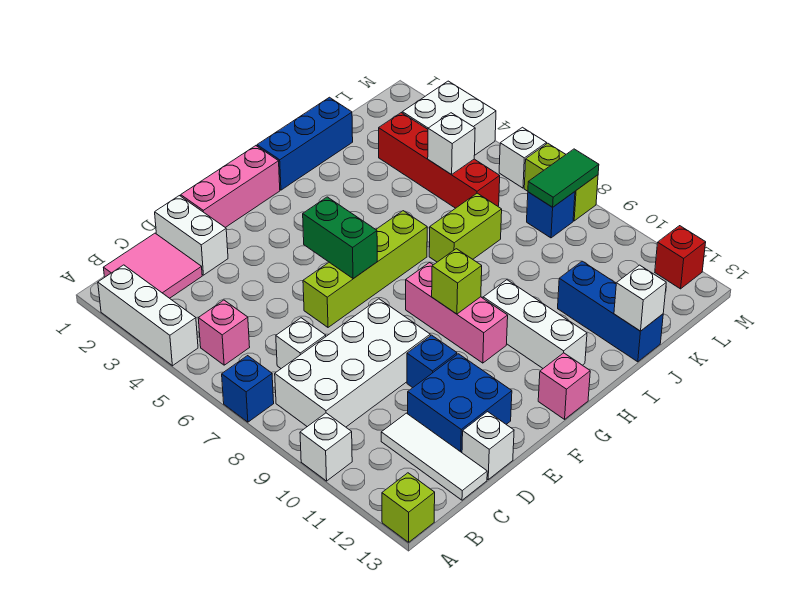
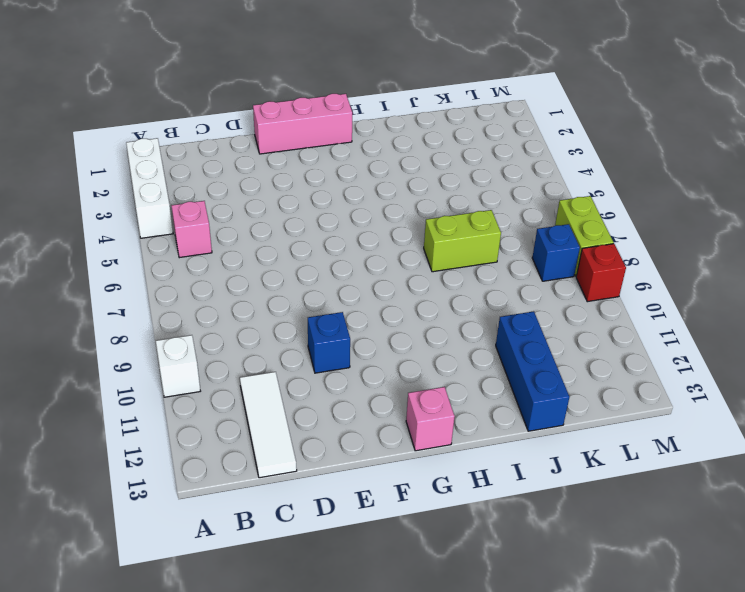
red brick M9 level 1 -> red brick M12 level 1
none -> blue brick A7 level 1
none -> lime brick A13 level 1
none -> pink tile B1:C2 level 1
none -> white brick B8:E9 level 1

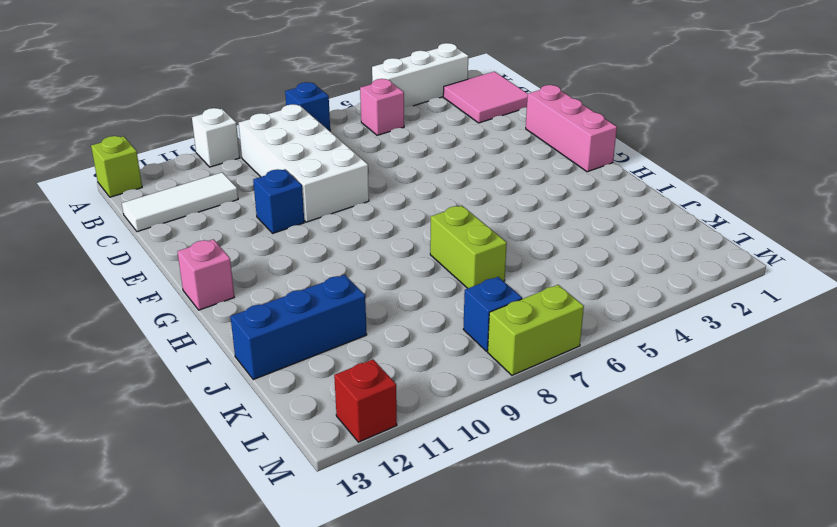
none -> white brick C7 level 1
none -> white brick D1:D2 level 1
none -> blue brick D11:E12 level 1
none -> white brick D13 level 1

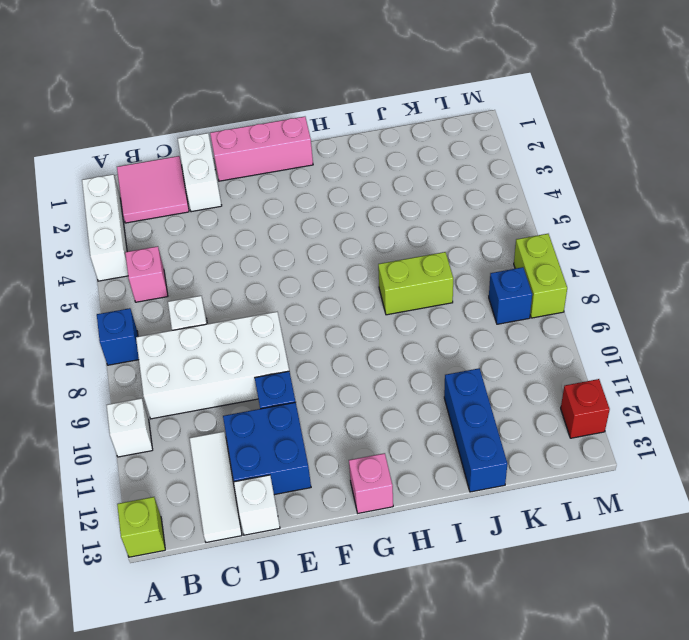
none -> lime brick E6:H6 level 1
none -> pink brick G8:G10 level 1
none -> blue brick H1:J1 level 1
none -> white brick H10:H12 level 1

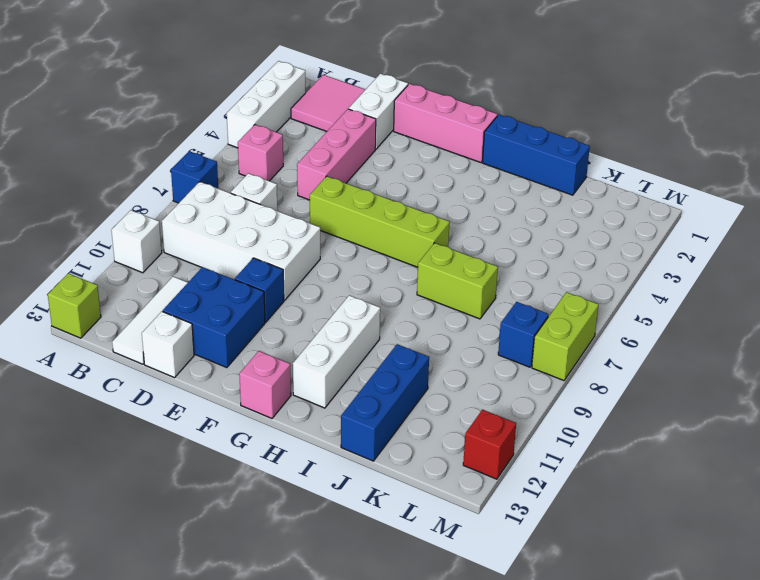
pink brick D3:D5 level 1 -> pink brick G8:G10 level 1
none -> red brick K3:K6 level 1
none -> white brick L3:M4 level 1
none -> white brick M6 level 1
none -> green brick F5:F6 level 2

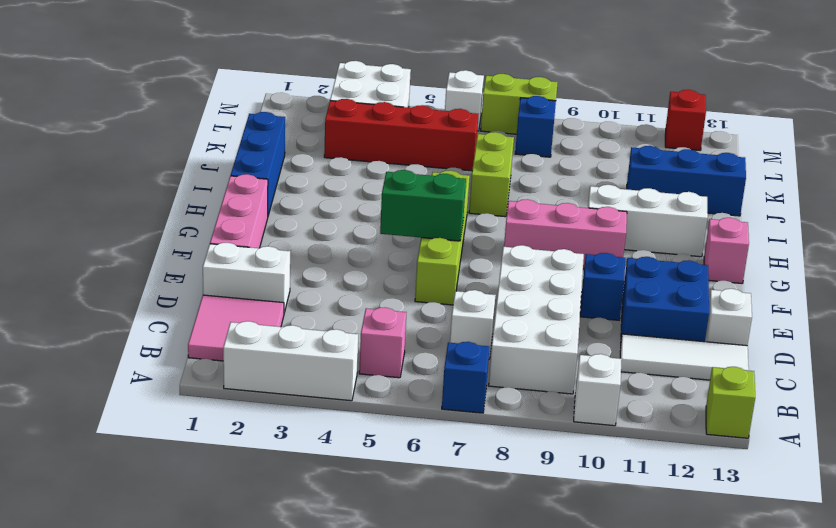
none -> lime brick G9 level 2
none -> white brick J13 level 2
none -> white brick K5 level 2
none -> green tile L8:M8 level 2

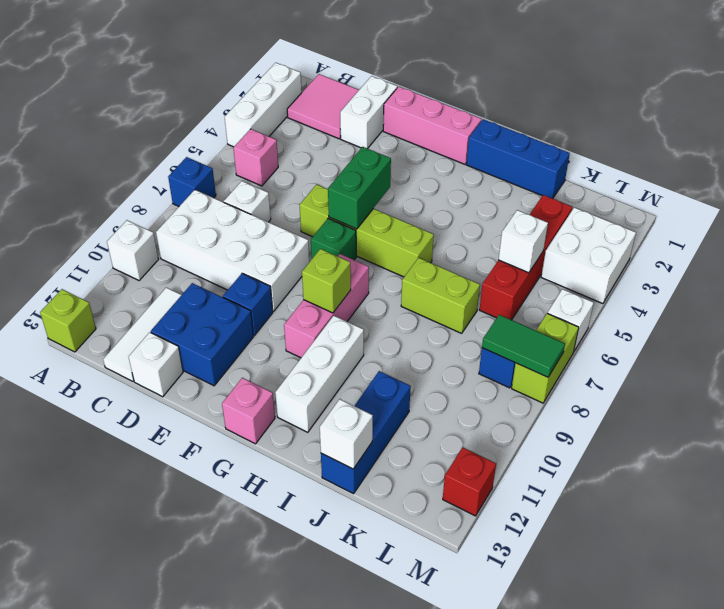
green brick F7 level 1 -> none

